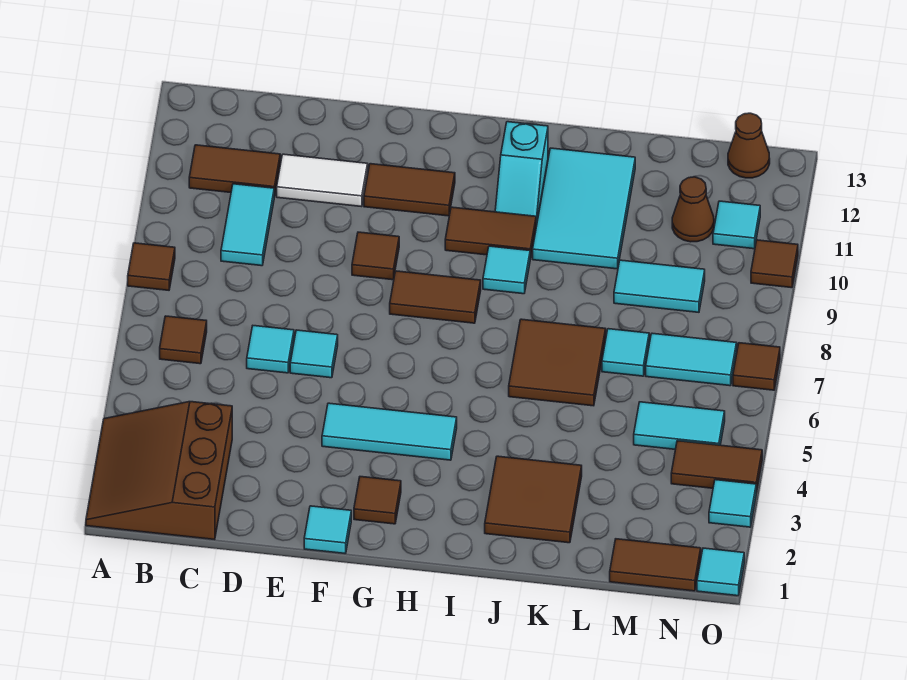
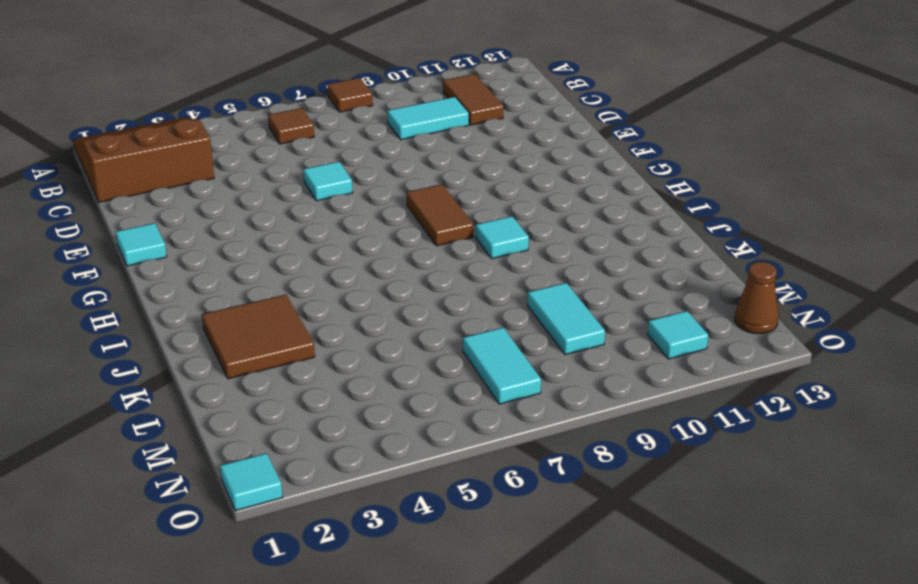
none -> cyan tile D6 level 1
none -> white tile D11:E11 level 1
none -> cyan tile F4:H4 level 1
none -> brown tile F9 level 1

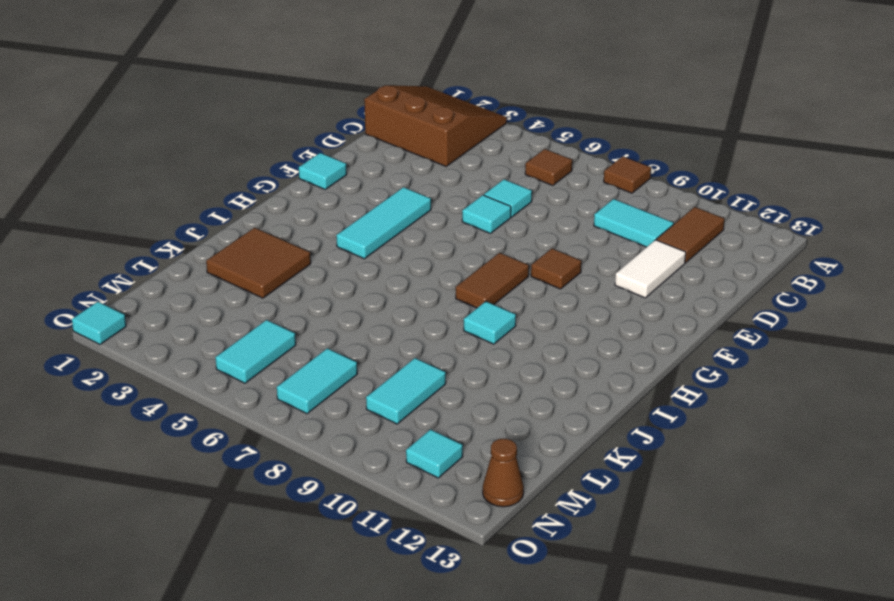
none -> brown tile F11:G11 level 1
none -> brown tile G2 level 1
none -> brown tile H10:I10 level 1
none -> cyan slope I11:I12 level 1 top 12

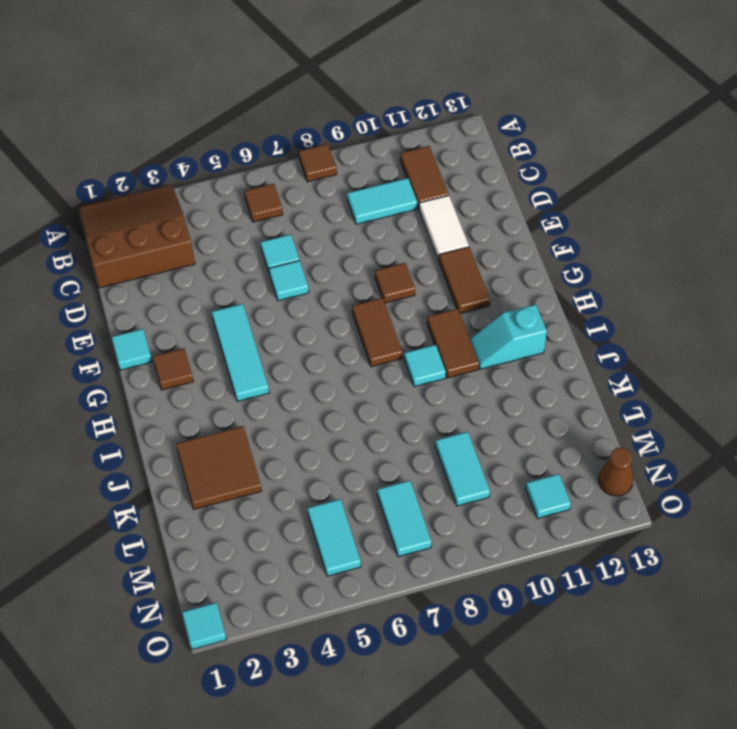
none -> brown tile J6:K7 level 1
none -> cyan tile J10:K12 level 1
none -> cyan tile L7 level 1
none -> brown tile M1:N1 level 1

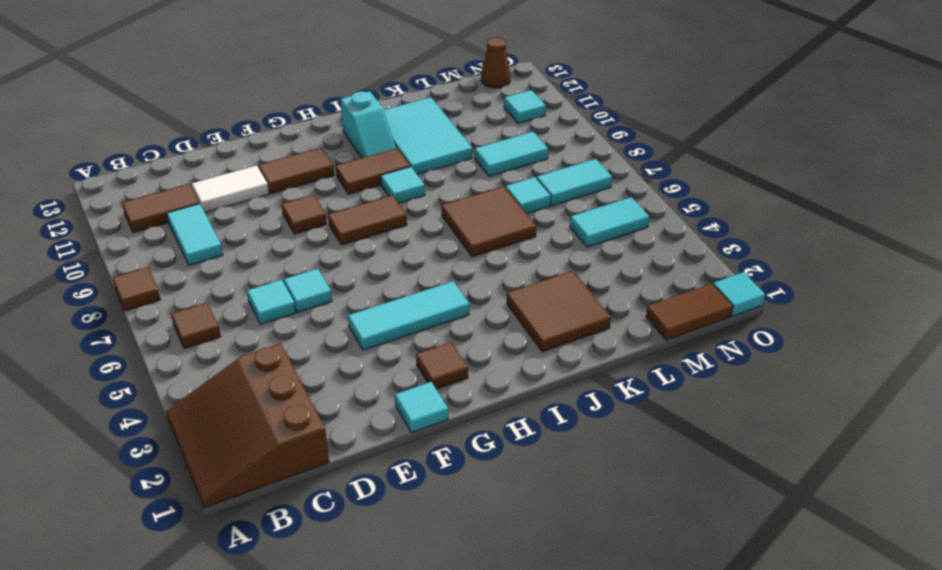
none -> brown cone M11 level 1
none -> brown tile N4:O4 level 1
none -> cyan tile O3 level 1
none -> brown tile O7 level 1

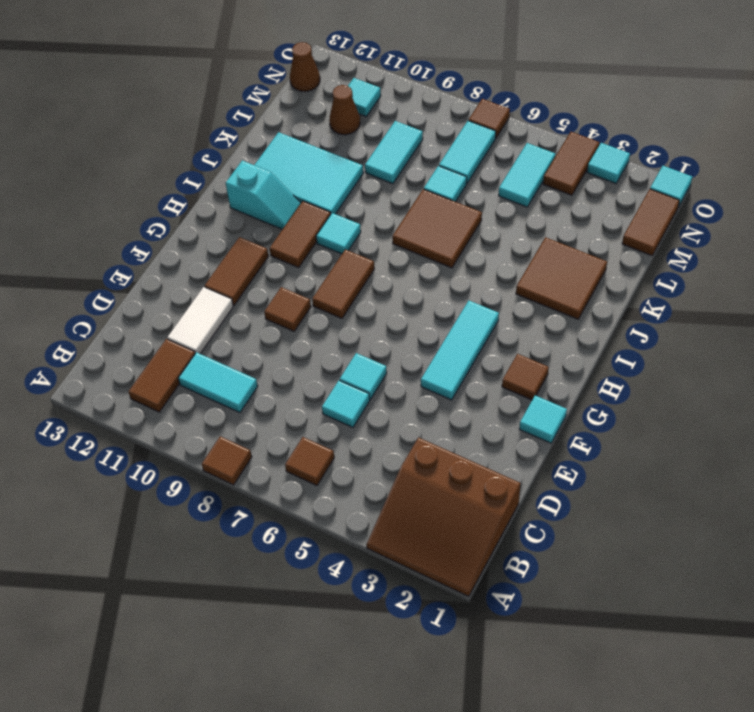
none -> brown tile O10 level 1

